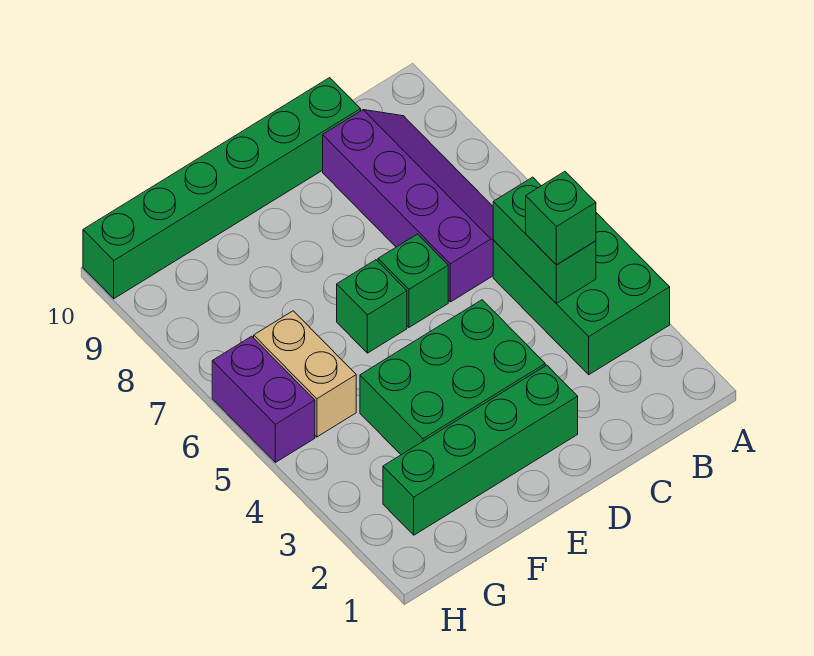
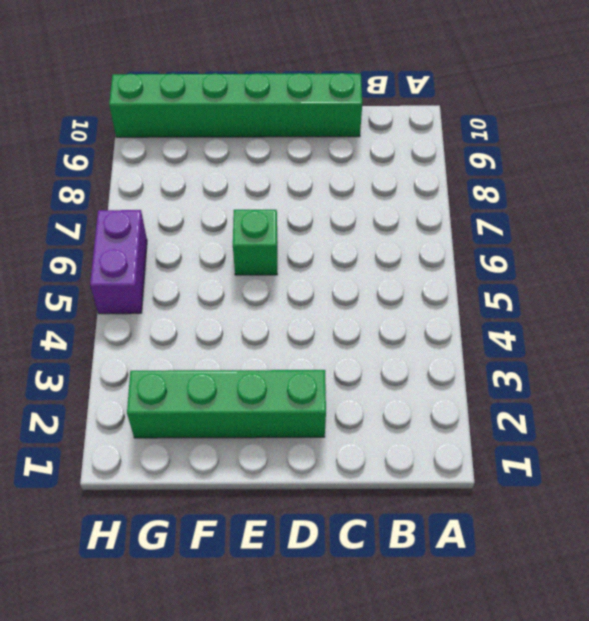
none -> green brick A3:B5 level 1
none -> purple slope B6:C9 level 1 top C

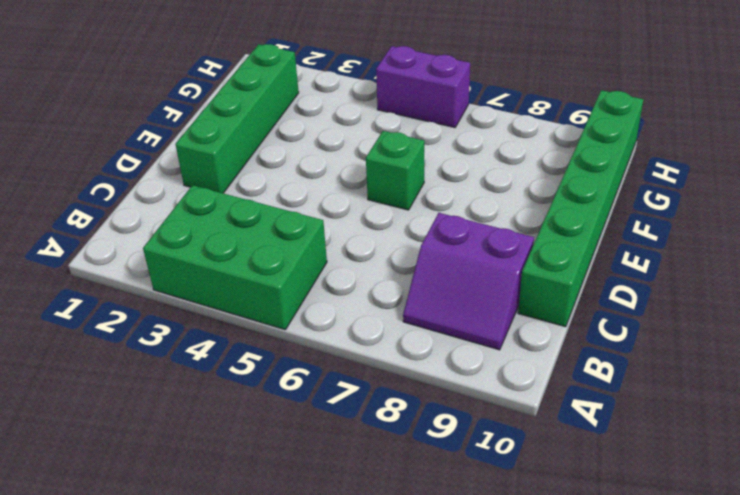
purple slope B8:C9 level 1 top C -> purple slope B6:C9 level 1 top C
none -> green brick D3:F4 level 1
none -> green brick D6 level 1

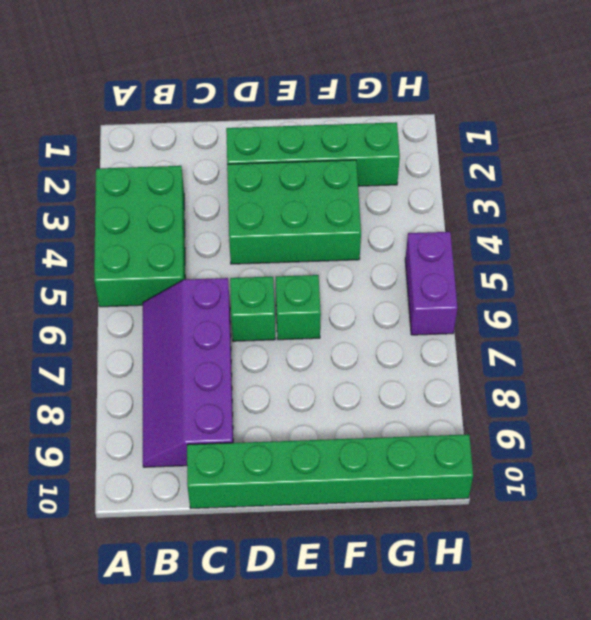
none -> tan brick G5:G6 level 1
none -> green brick B4:B5 level 2

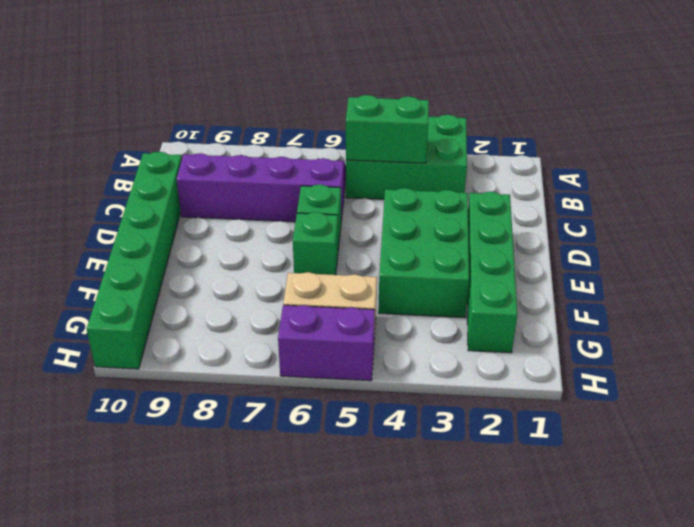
none -> green brick B4 level 3

